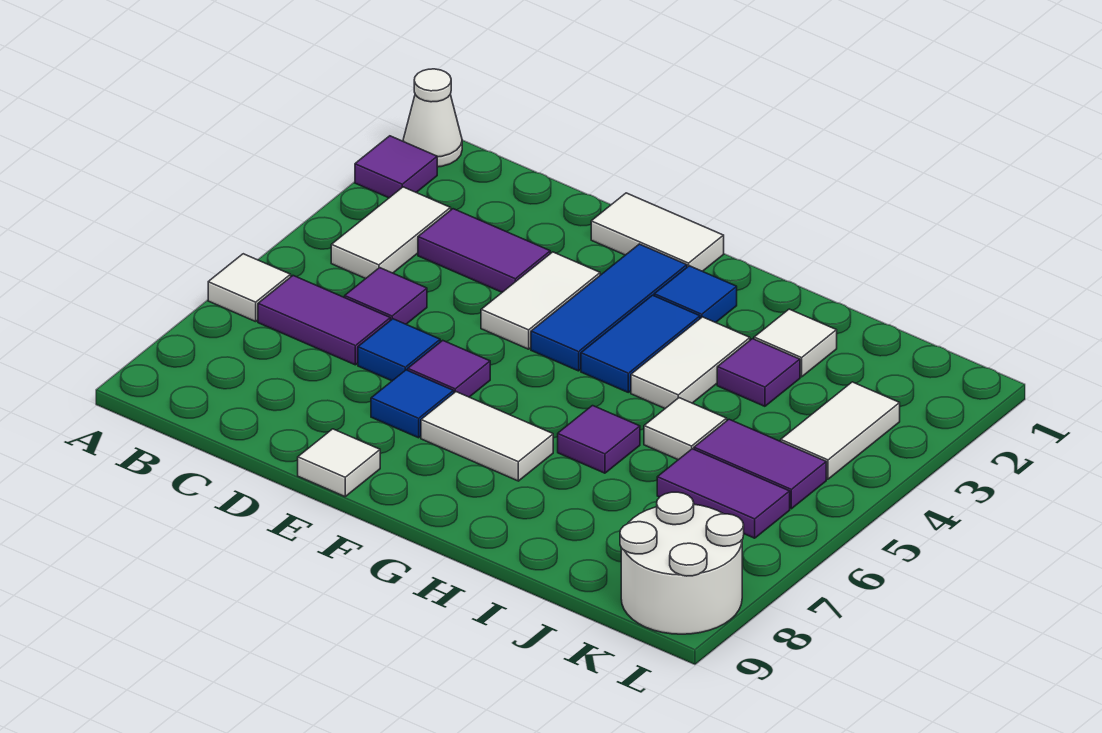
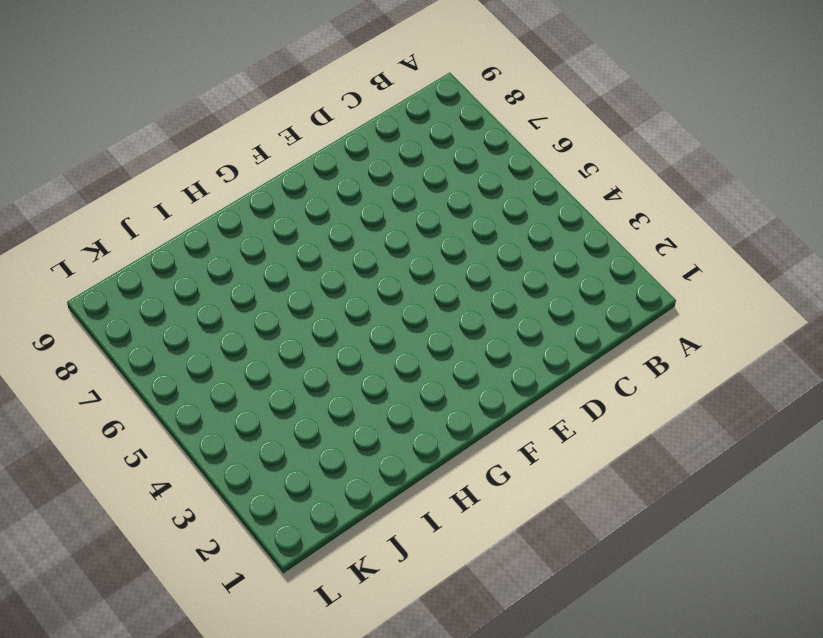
none -> white cone A1 level 1
none -> purple tile A2 level 1
none -> white tile A6 level 1

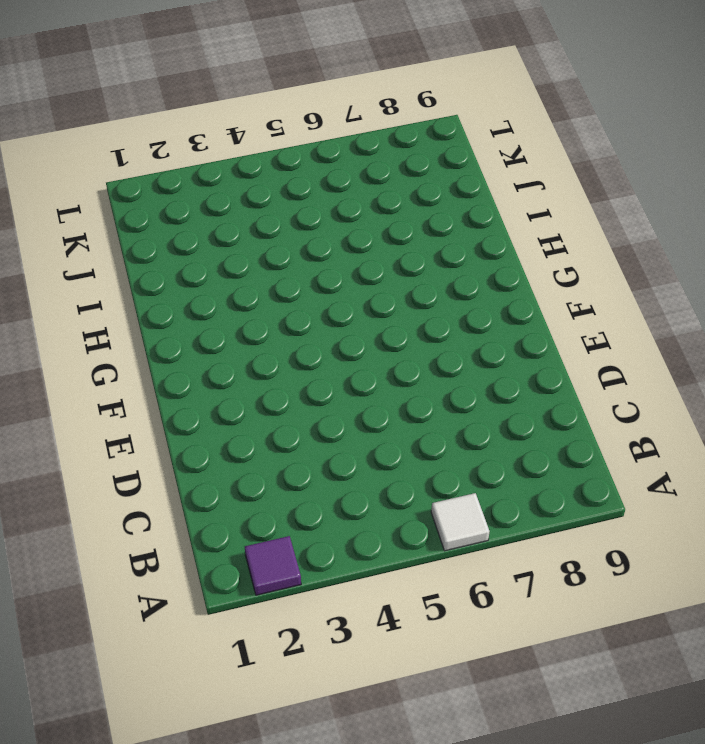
none -> white cone A1 level 1
none -> white tile B3:B4 level 1
none -> purple tile B6:C6 level 1

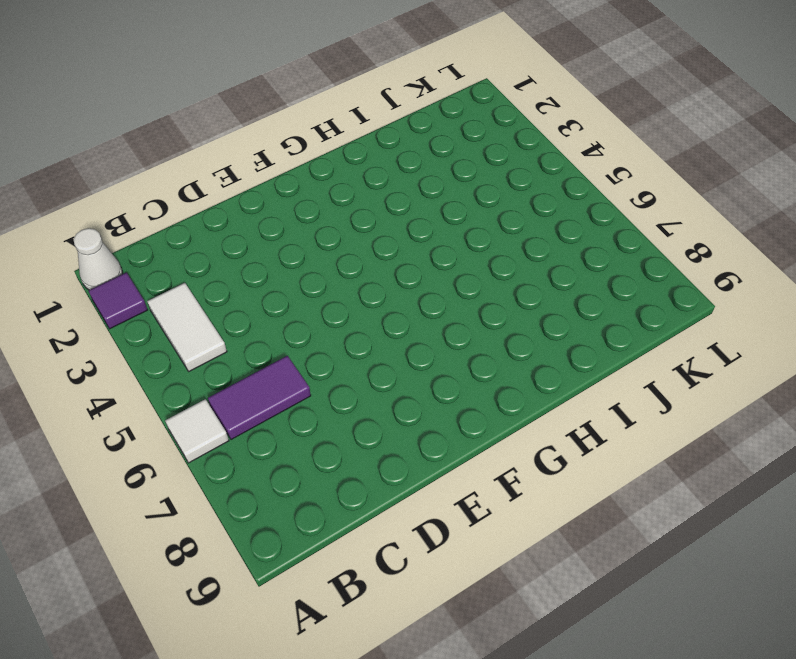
none -> purple tile C3:D3 level 1
none -> purple tile C5 level 1
none -> blue tile D6 level 1

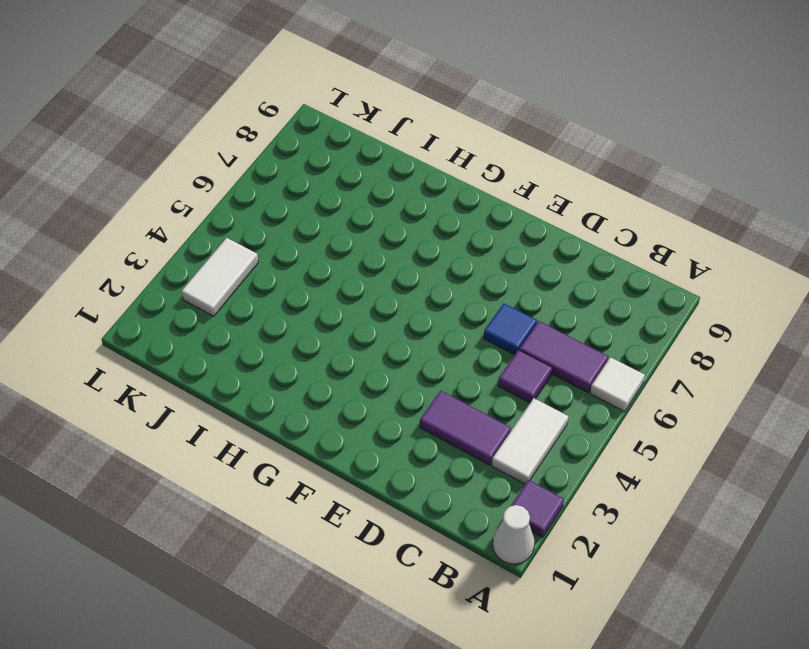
none -> white tile E1:F1 level 1
none -> white tile E3:E4 level 1
none -> purple tile E6 level 1

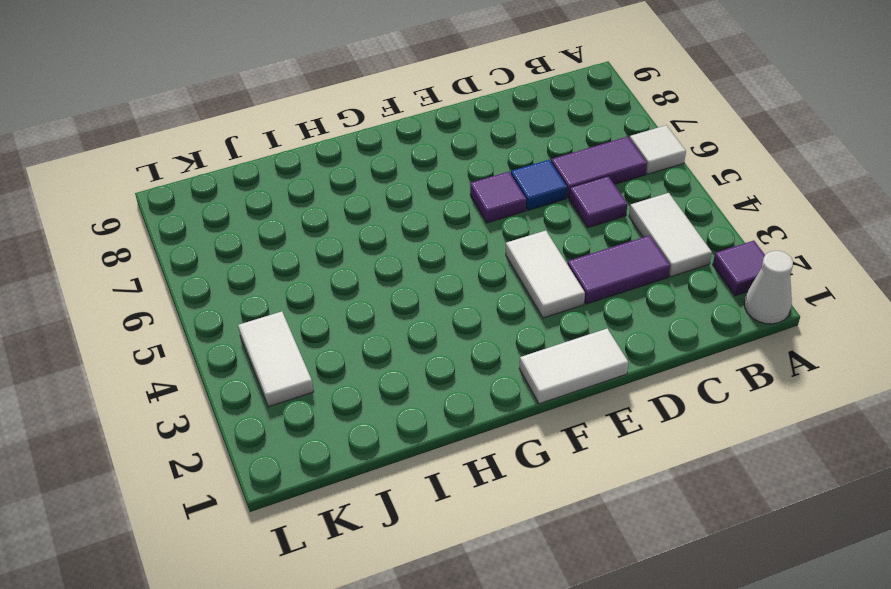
none -> blue tile E7 level 1
none -> white tile E9 level 1
none -> blue tile F2:F4 level 1

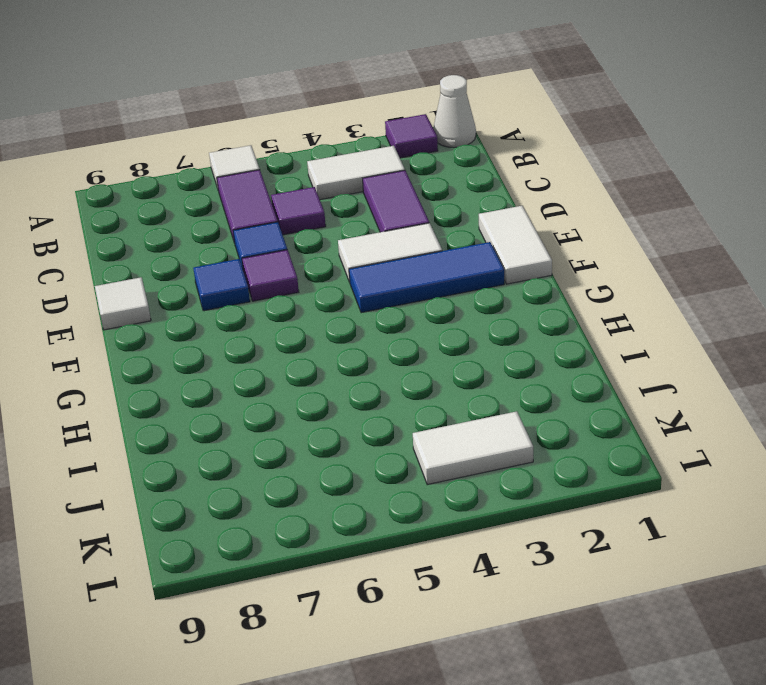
none -> white tile F7:G7 level 1
none -> blue tile G2 level 1
none -> blue tile G3:G4 level 1

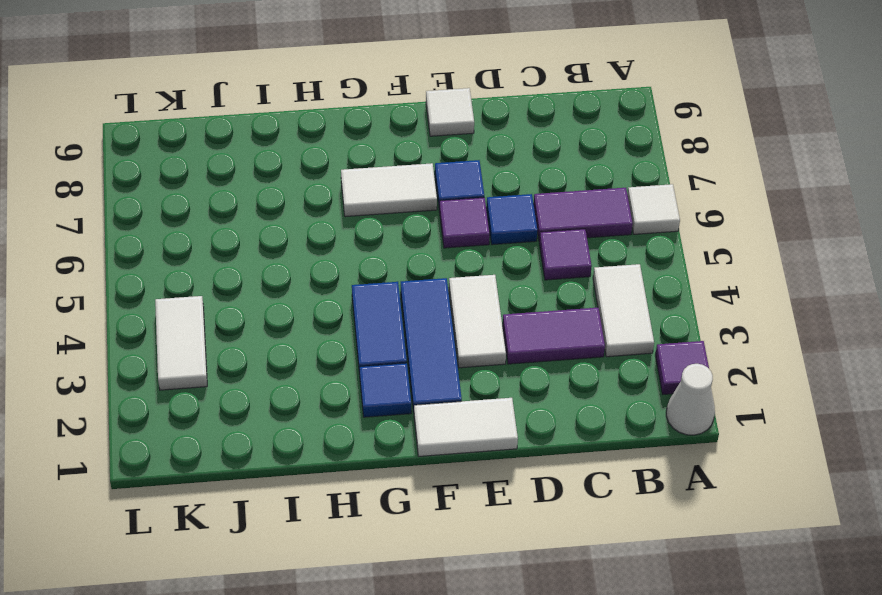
none -> white tile H3:H4 level 1
none -> purple tile H6 level 1
none -> white tile I2 level 1

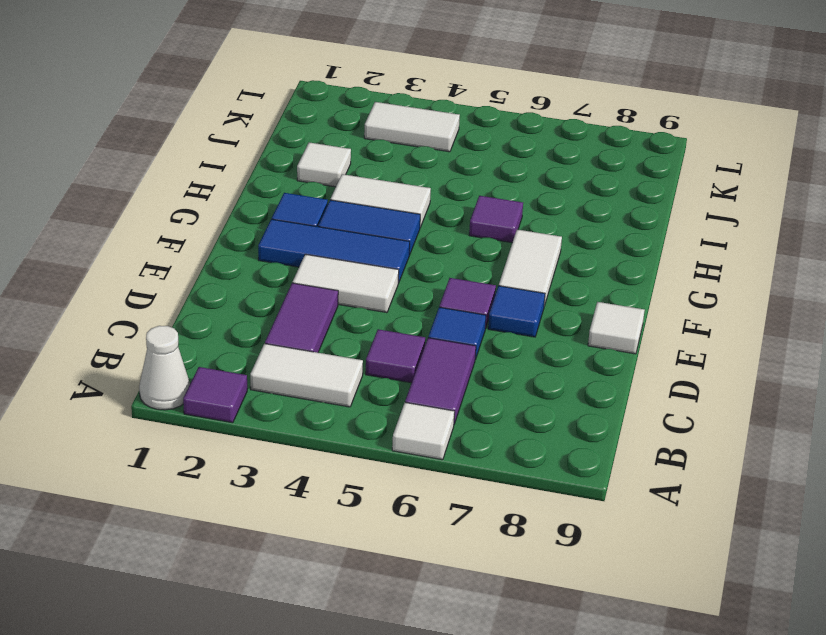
none -> white tile E1:F1 level 1
none -> purple tile I3 level 1
none -> white tile I5 level 1

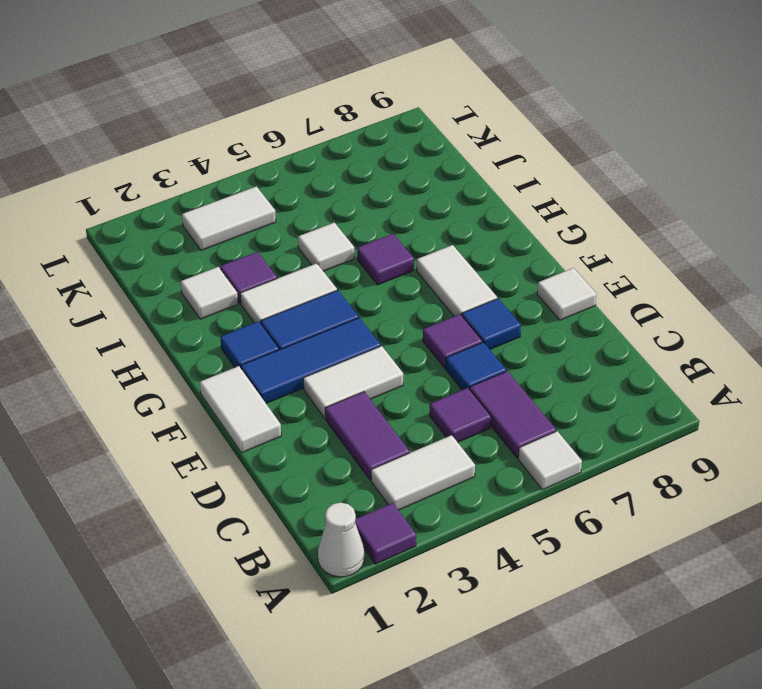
none -> purple tile J5:K5 level 1
none -> purple tile J6:K6 level 1
none -> white round brick K8:L9 level 1

